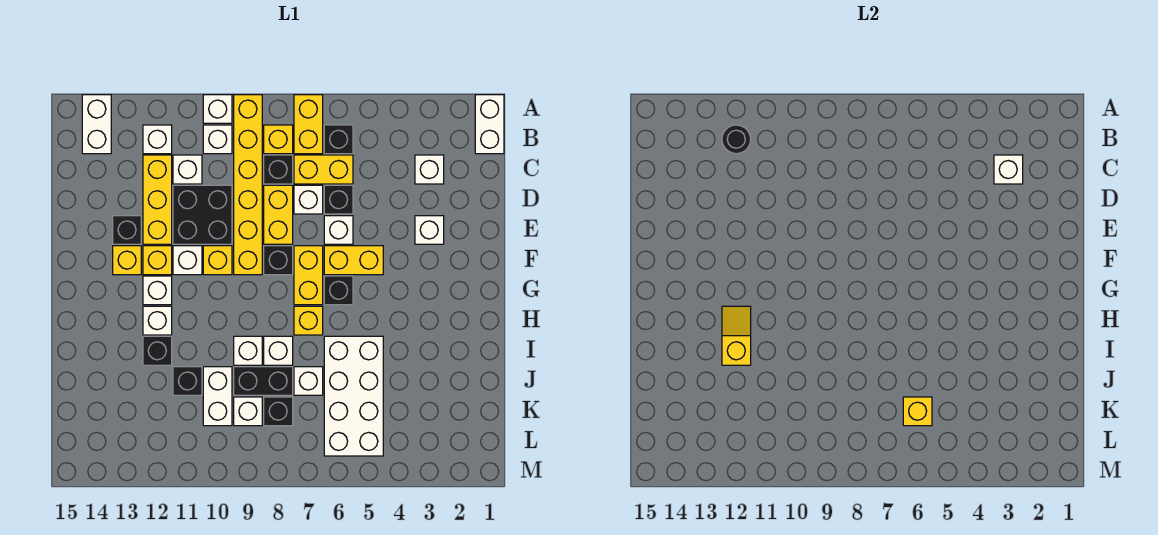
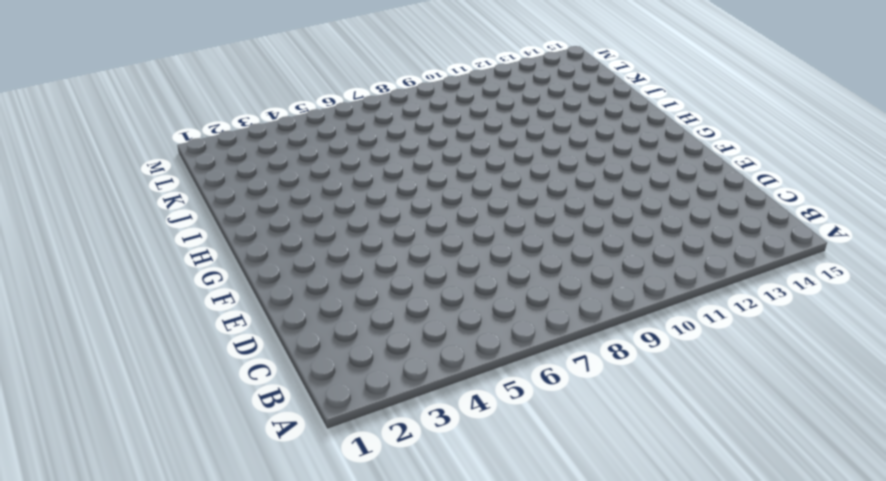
none -> white brick A1:B1 level 1
none -> yellow brick A7:B7 level 1
none -> yellow brick A9:F9 level 1
none -> white brick A10 level 1

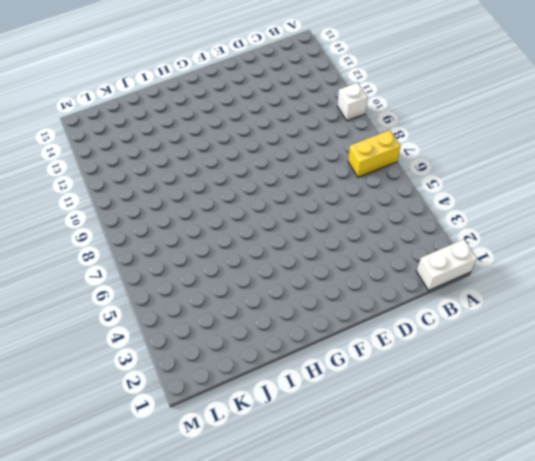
none -> yellow brick A9:F9 level 1
none -> white brick A14:B14 level 1
none -> black brick B6 level 1
none -> yellow brick B8 level 1

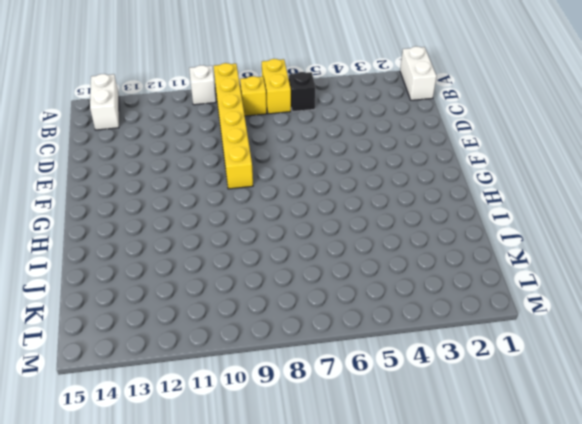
none -> white brick B10 level 1
none -> white brick B12 level 1
none -> white brick C3 level 1
none -> yellow brick C6:C7 level 1

